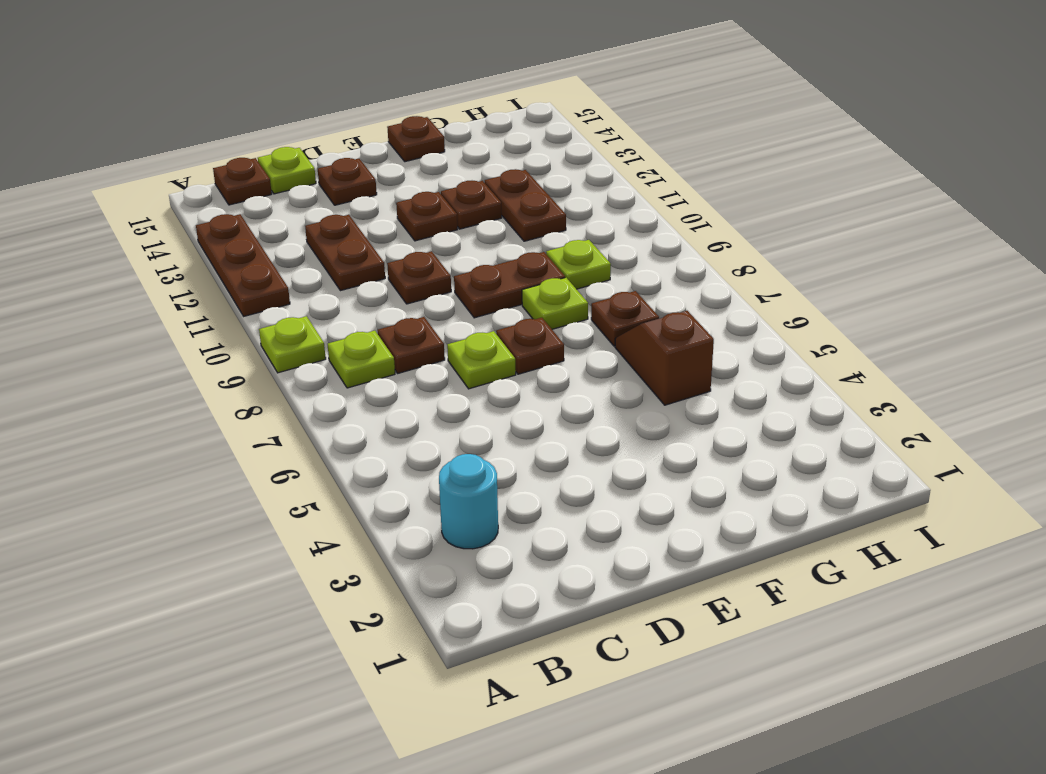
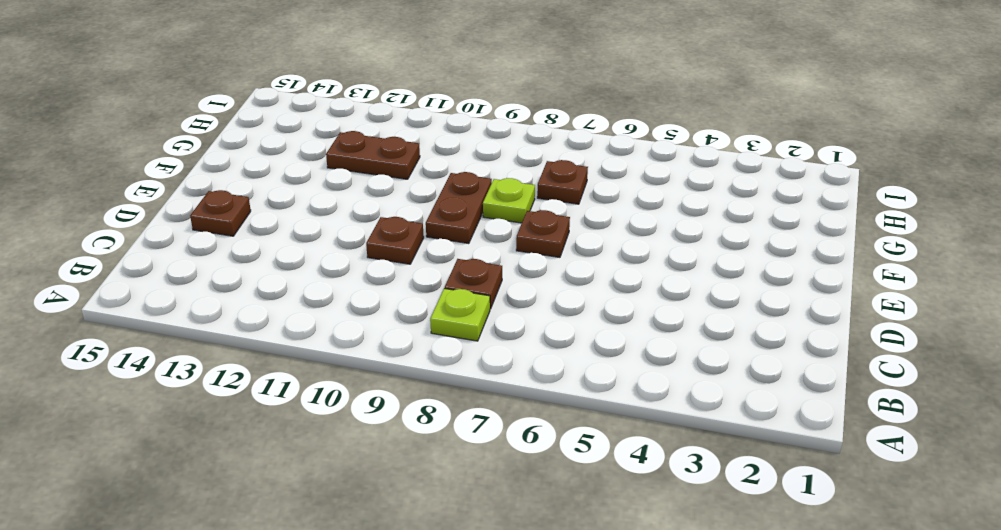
none -> lime plate A9 level 1
none -> brown plate A11:A13 level 1
none -> cyan round brick B3 level 1

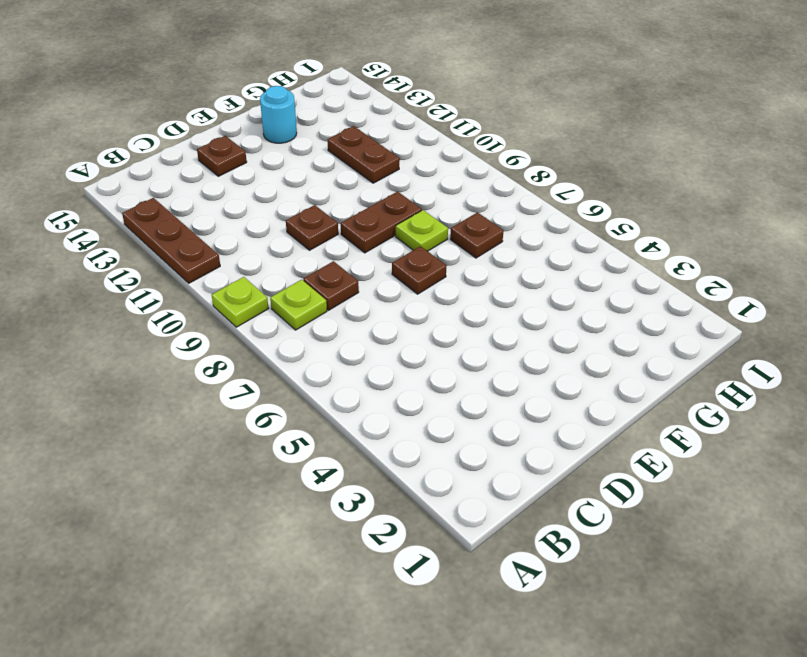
cyan round brick F14 level 1 -> cyan round brick B3 level 1
none -> brown plate B15 level 1
none -> brown plate C11:C12 level 1
none -> lime plate C15 level 1

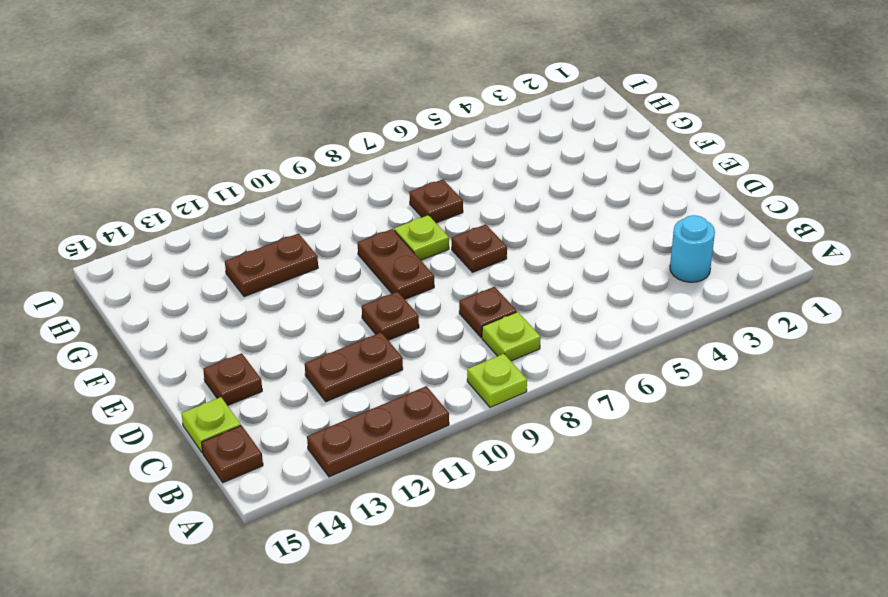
none -> lime plate D7 level 1
none -> brown plate E12 level 1
none -> brown plate F12 level 1

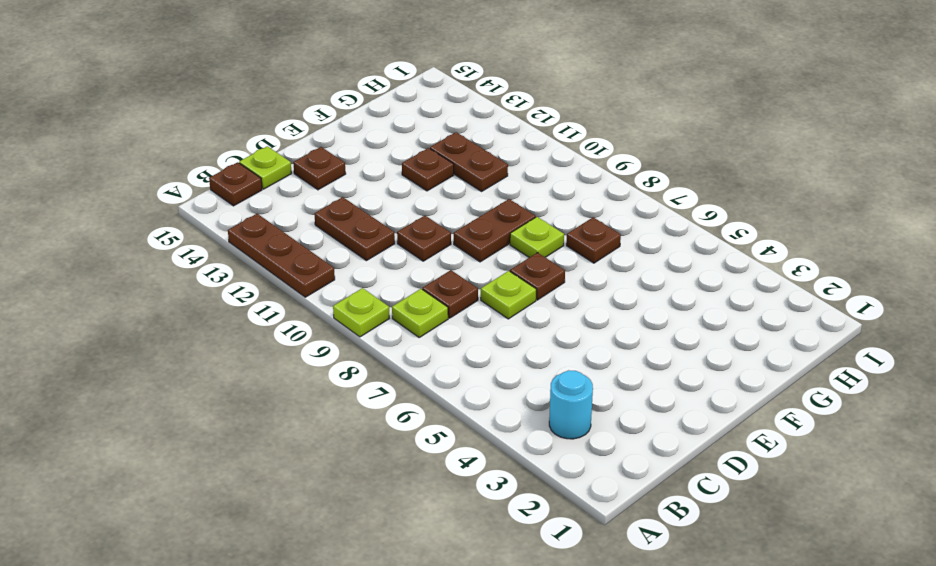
none -> brown plate E12 level 1
none -> brown plate F15 level 1
none -> brown slope G5:G6 level 1 top 5

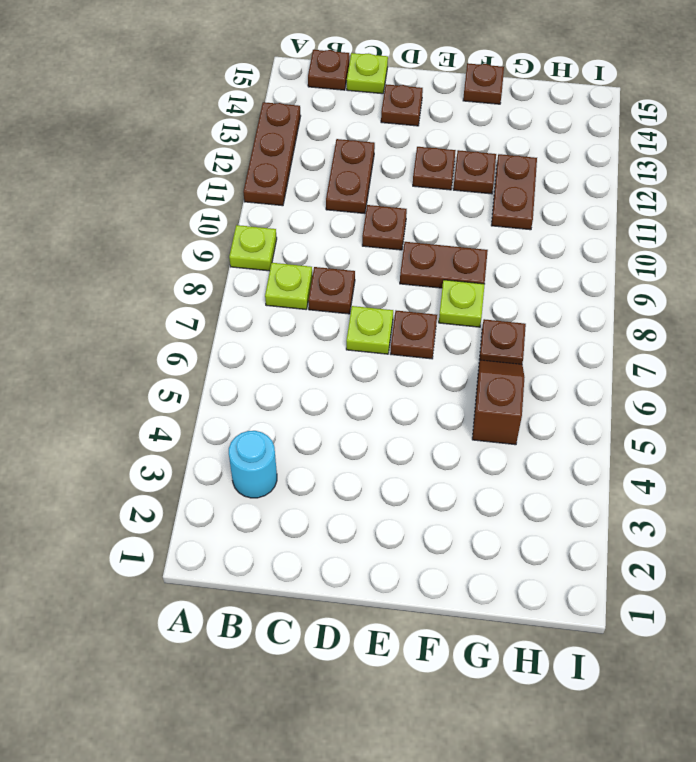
none -> lime plate G9 level 1

